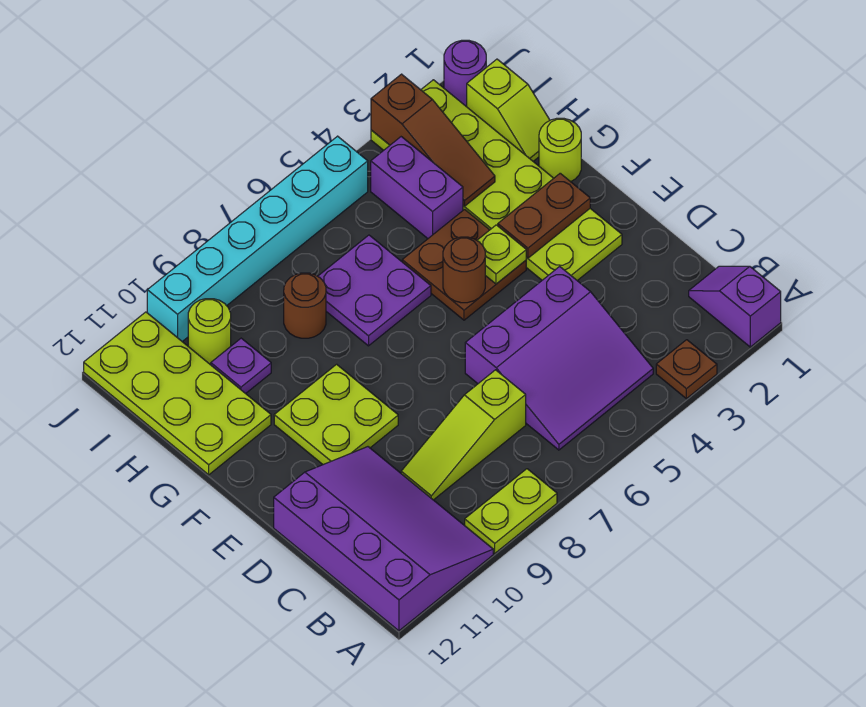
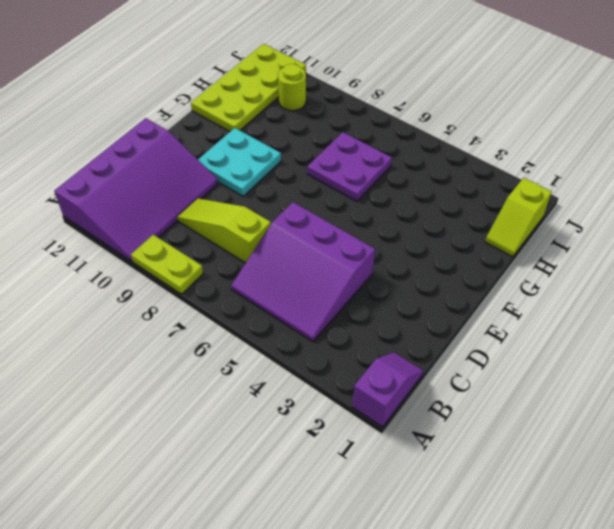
cyan plate E9:F10 level 1 -> lime plate E9:F10 level 1
none -> brown plate A3 level 1
none -> lime plate E2:J3 level 1
none -> brown plate F4:G5 level 1

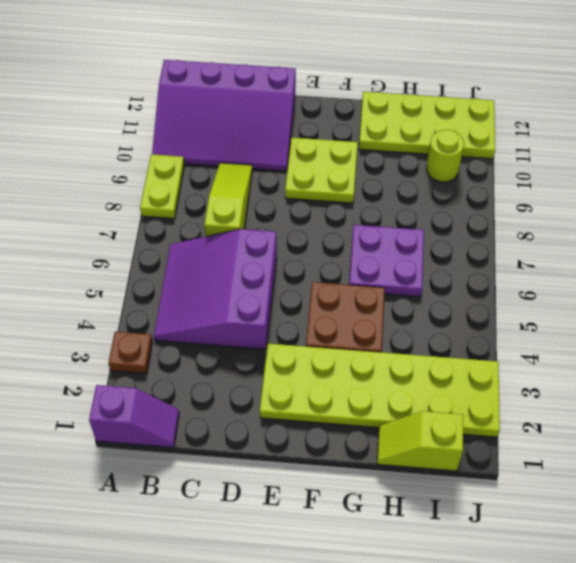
none -> lime round brick G1 level 1
none -> purple brick H4:I4 level 1
none -> brown round brick H8 level 1

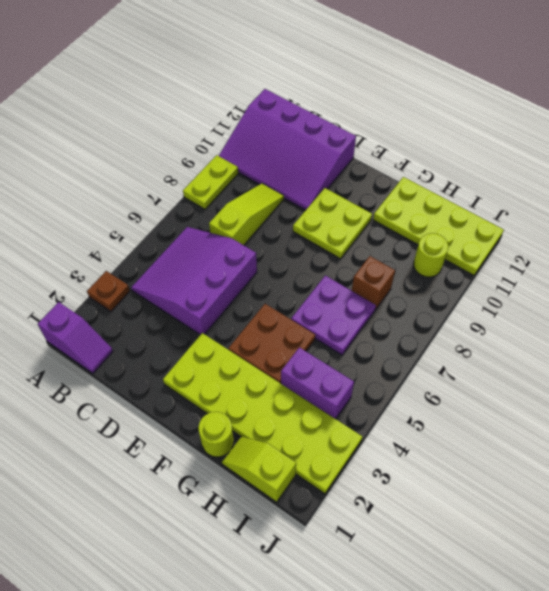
brown brick H8 level 1 -> brown round brick H8 level 1
none -> purple plate H10 level 1
none -> purple round brick J1 level 1
none -> cyan brick J5:J10 level 1

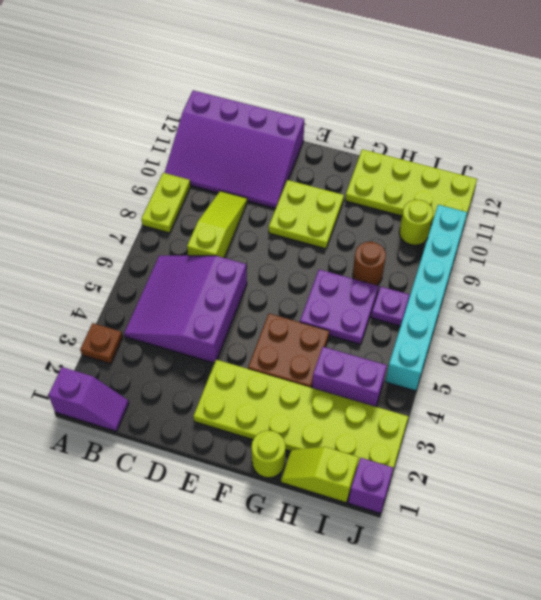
purple plate I7 level 1 -> purple plate H10 level 1
purple brick J1 level 1 -> purple round brick J1 level 1
none -> brown plate F2:F3 level 2
none -> lime plate F4 level 2
none -> brown round brick F5 level 2

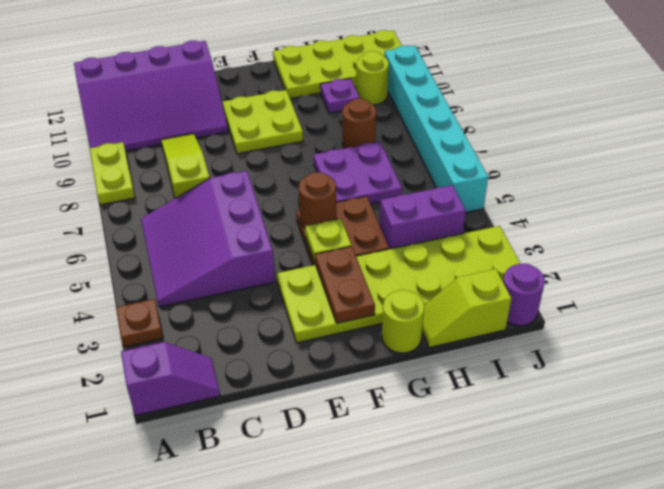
none -> brown slope H3:J3 level 2 top J

